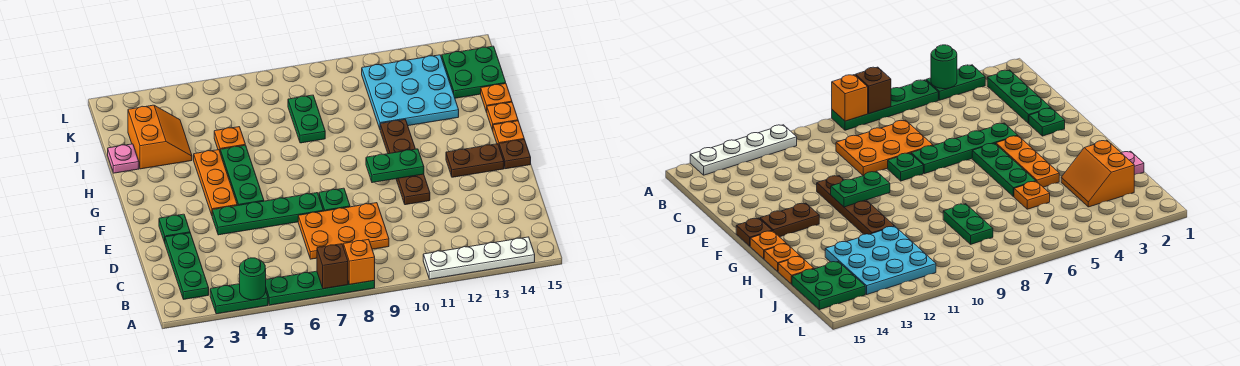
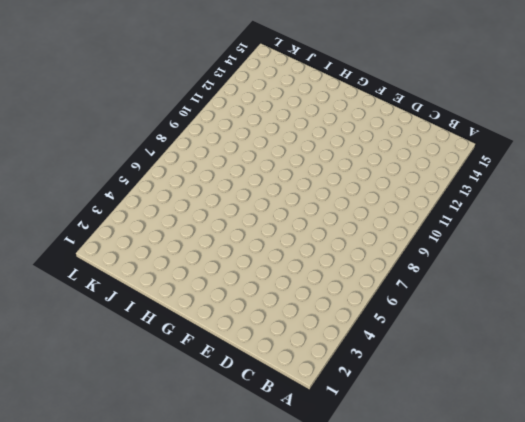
none -> green plate A3:A4 level 1
none -> green plate A5:A8 level 1
none -> white plate A11:A14 level 1

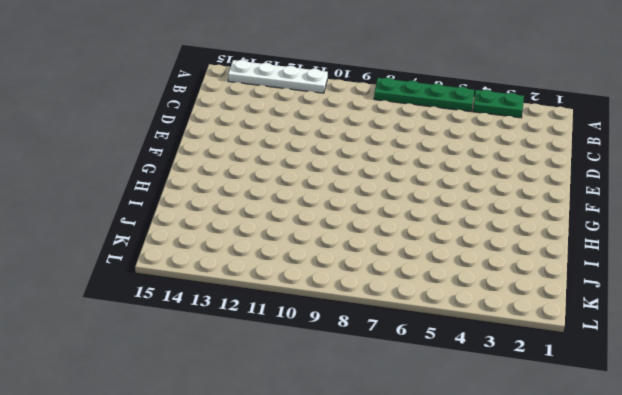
none -> green plate B2:D2 level 1
none -> orange plate C7:D9 level 1
none -> green plate E2 level 1

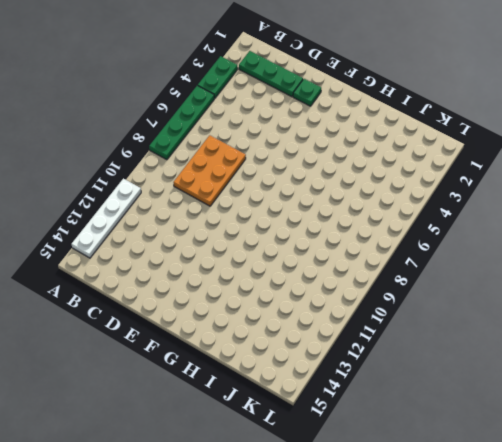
none -> green plate E4:E7 level 1
none -> green plate E8 level 1
none -> brown plate E11:H11 level 1

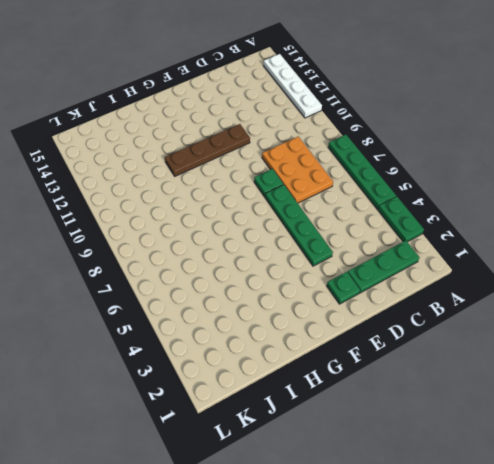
none -> orange plate F4:H4 level 1
none -> green plate F5:H5 level 1
none -> brown plate F13:F14 level 1

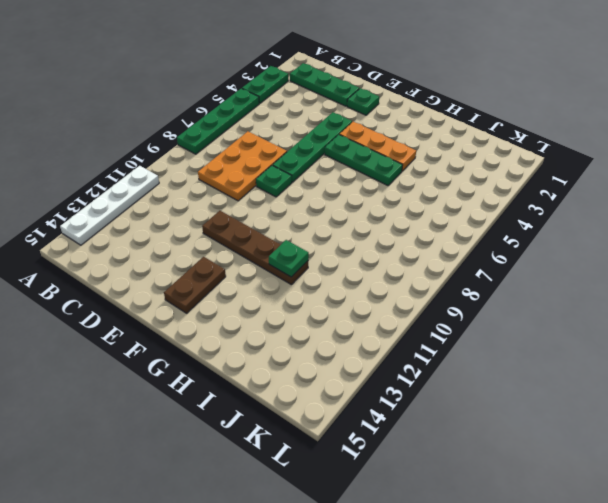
green plate H11 level 2 -> none
none -> brown plate F15 level 1
none -> orange plate G15 level 1
none -> orange plate H15 level 1

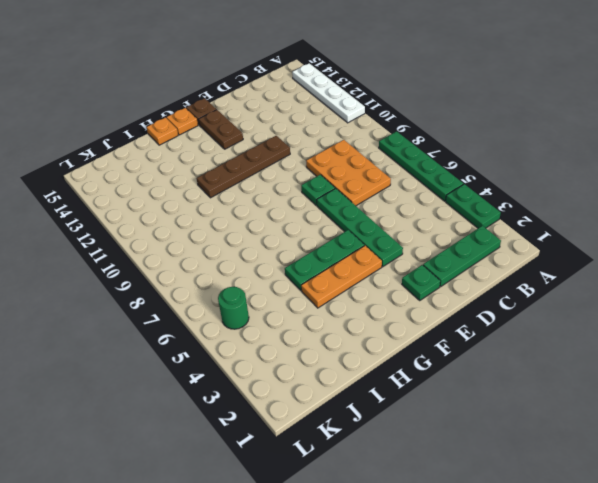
green round brick K5 level 1 -> green round brick A4 level 2
none -> pink plate I1 level 1
none -> orange slope I2:J3 level 1 top 2
none -> orange plate I5 level 1

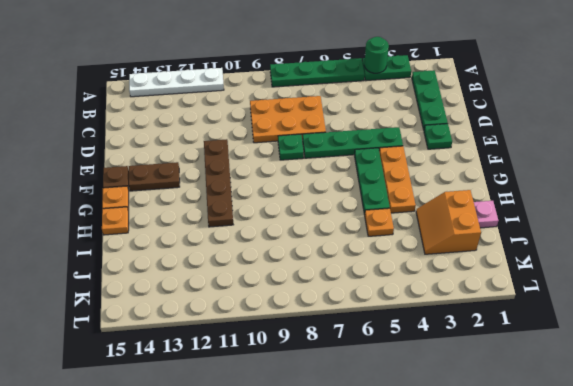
none -> green plate I8:J8 level 1
none -> cyan plate I11:K13 level 1
none -> orange plate I15 level 1

